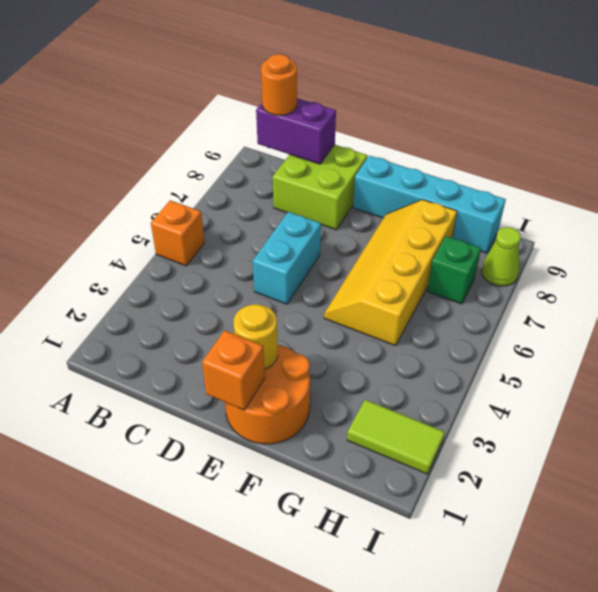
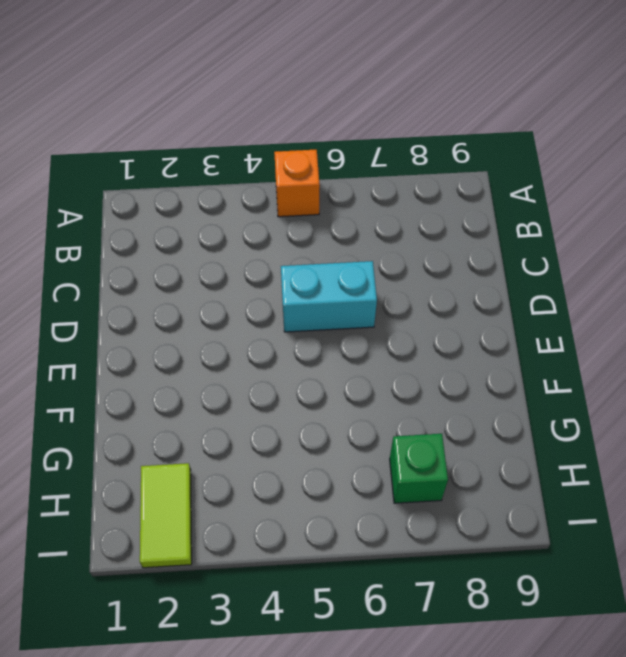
none -> lime brick C8:D9 level 1
none -> orange round brick E1:F2 level 1
none -> cyan brick E9:H9 level 1

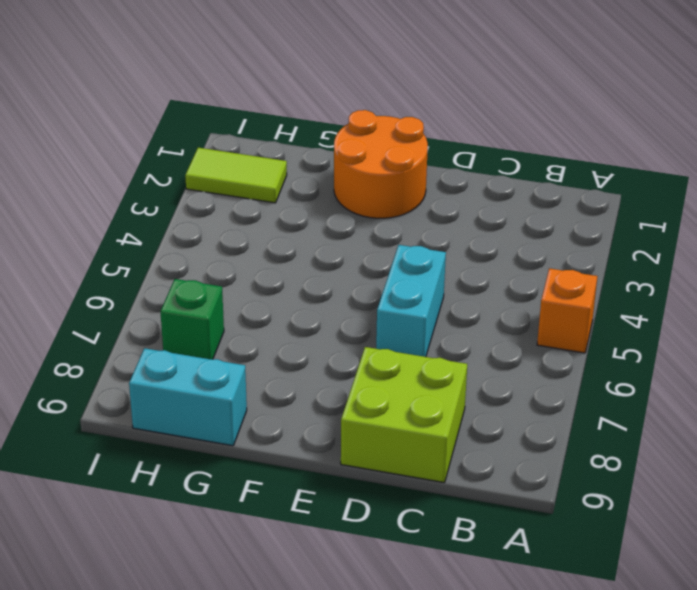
cyan brick G9:H9 level 1 -> cyan brick E9:H9 level 1
none -> yellow slope F5:G8 level 1 top G
none -> lime cone I8 level 1
none -> purple brick B9:C9 level 2

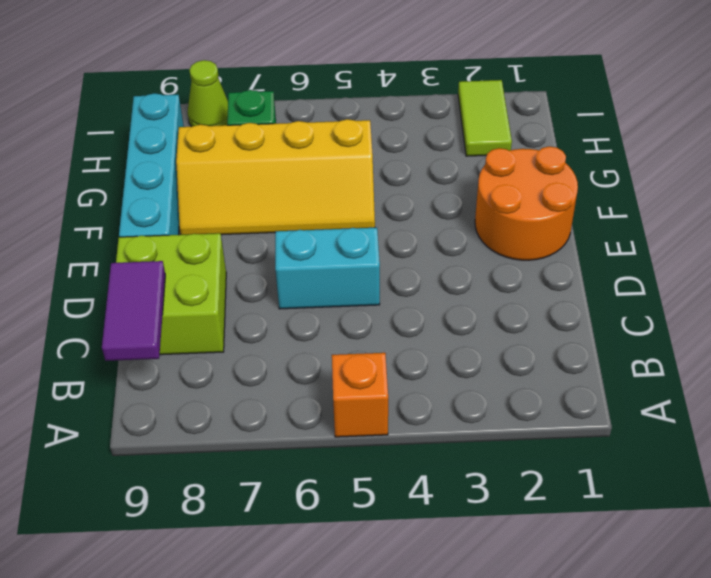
purple tile B9:C9 level 2 -> purple brick B9:C9 level 2
none -> orange brick E1 level 2
none -> yellow round brick E2 level 2
none -> orange round brick B9 level 3

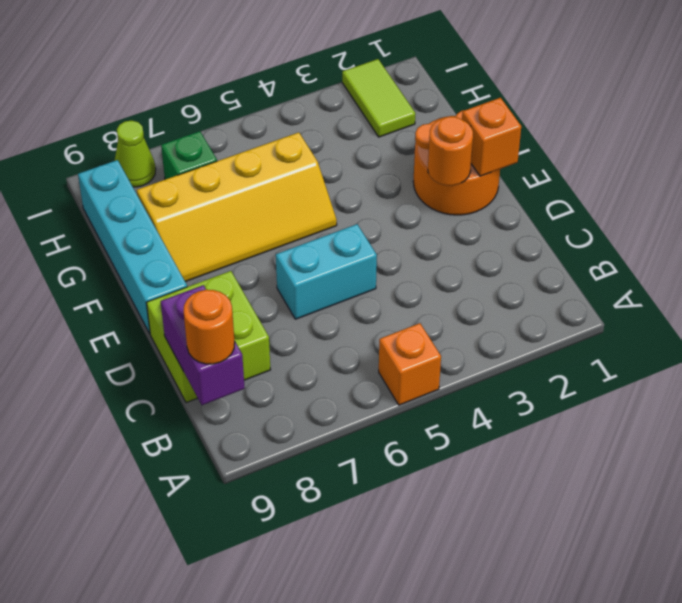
orange round brick E2 level 2 -> yellow round brick E2 level 2

